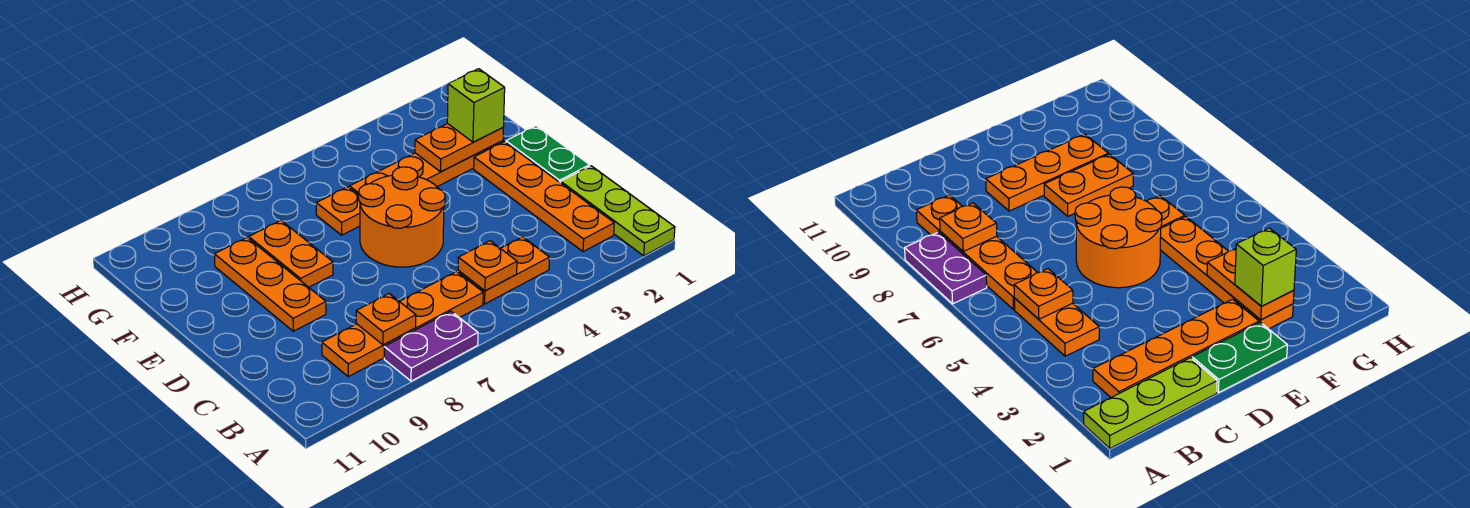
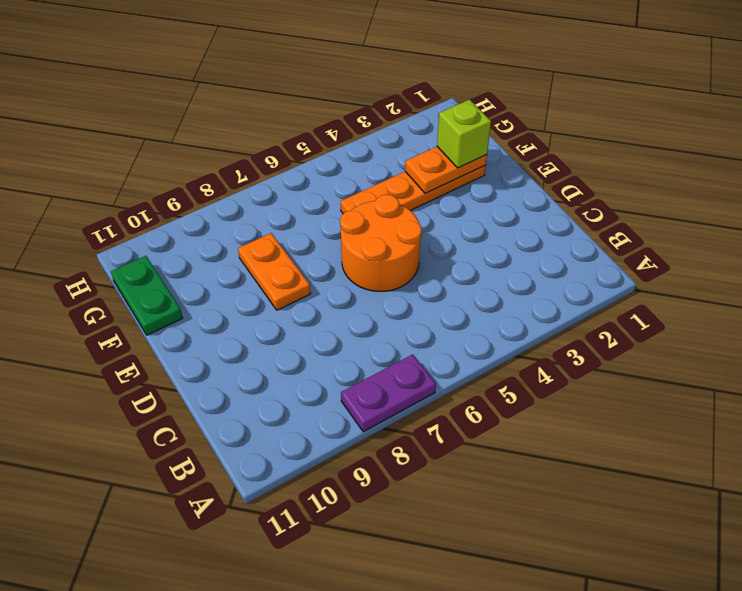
green plate F11:G11 level 1 -> green plate D1:E1 level 1
none -> lime plate A1:C1 level 1
none -> orange plate B2:E2 level 1
none -> orange plate B4:B5 level 1

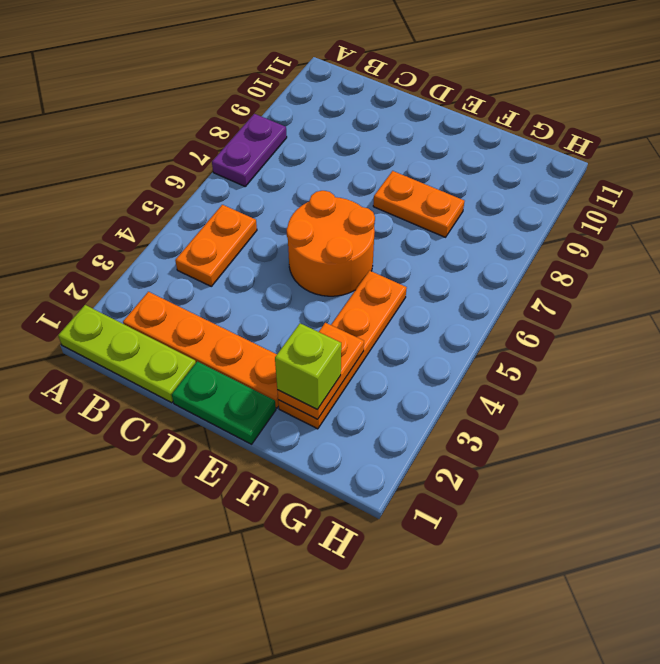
none -> orange plate B6:B9 level 1
none -> orange plate D9:F9 level 1
none -> orange plate F6 level 1

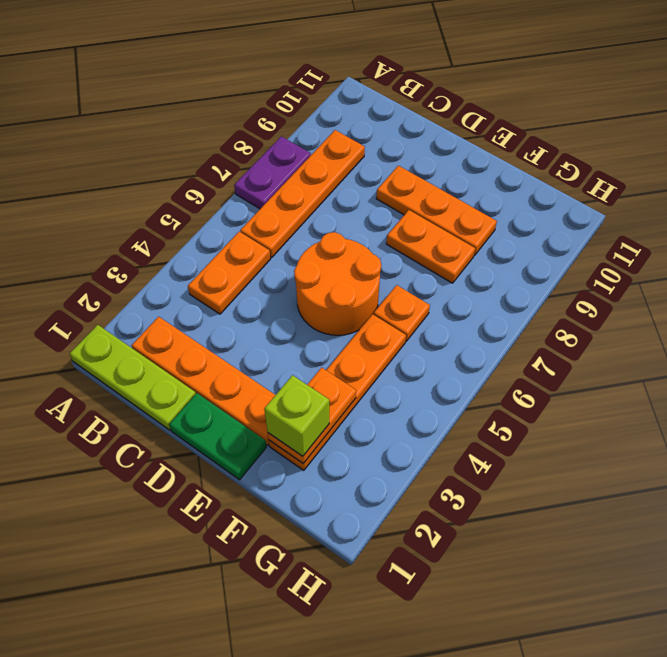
none -> orange plate B5 level 2
none -> orange plate B8 level 2

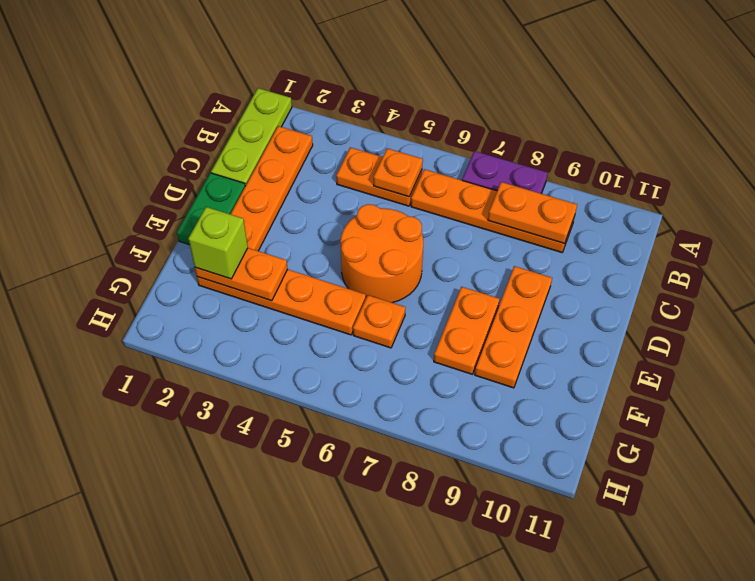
orange plate B8:B9 level 2 -> orange plate B8 level 2

